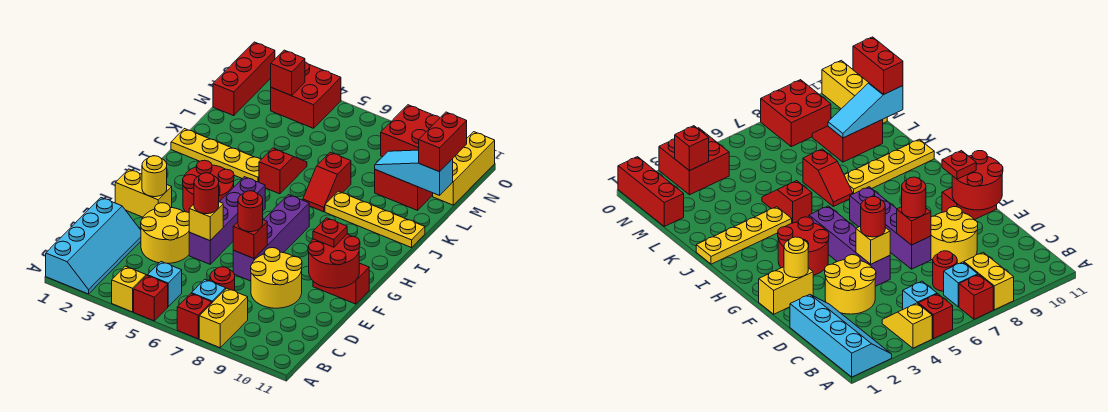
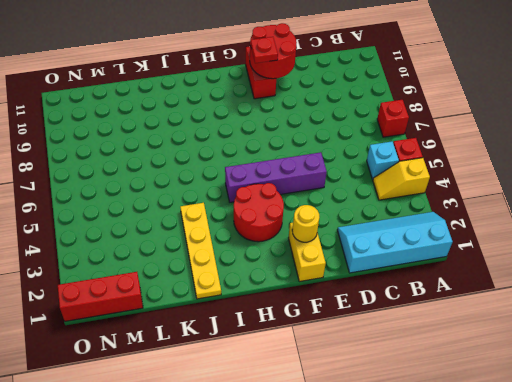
none -> yellow brick A8:B8 level 1
none -> cyan brick B7 level 1
none -> red round brick C7 level 1
none -> yellow round brick D3:E4 level 1

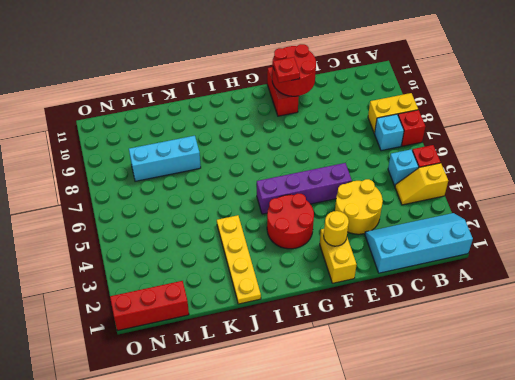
cyan brick K8:M8 level 1 -> none
none -> red round brick C7 level 1
none -> yellow round brick D8:E9 level 1
none -> purple brick E7:H7 level 1
none -> red slope J5:K5 level 1 top J

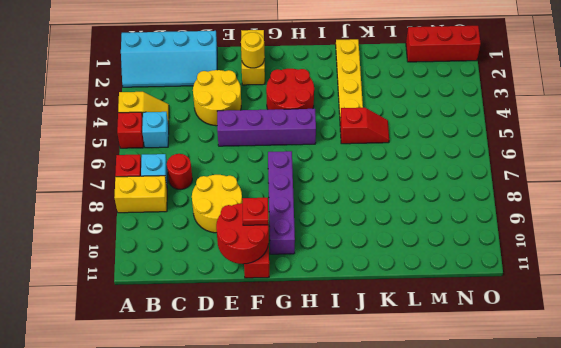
purple brick G7:G10 level 1 -> purple brick E7:H7 level 1
none -> red slope J7:K7 level 1 top K
none -> yellow plate J8:J11 level 1
none -> red slope L9:M10 level 1 top L
none -> yellow brick M11:O11 level 1

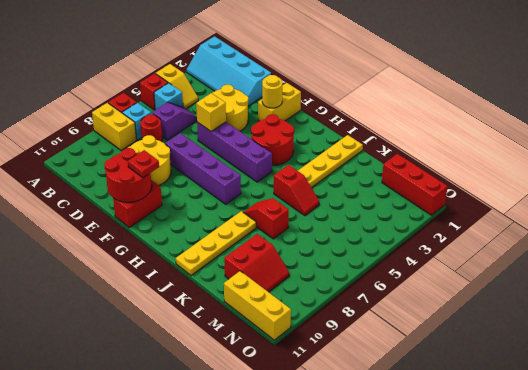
purple slope C5:C6 level 1 top 6 -> none
none -> red brick N3:O4 level 1
none -> red brick N8:O9 level 1
none -> red brick E7 level 2
none -> cyan slope L9:L11 level 2 top 11

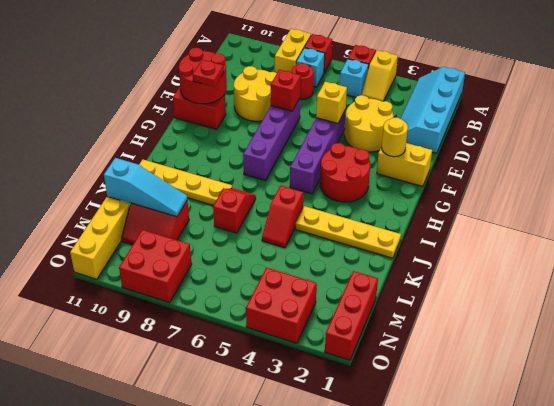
none -> red brick N3 level 2
none -> red round brick E5 level 3
none -> red round brick E7 level 3
none -> red brick L11:M11 level 3

